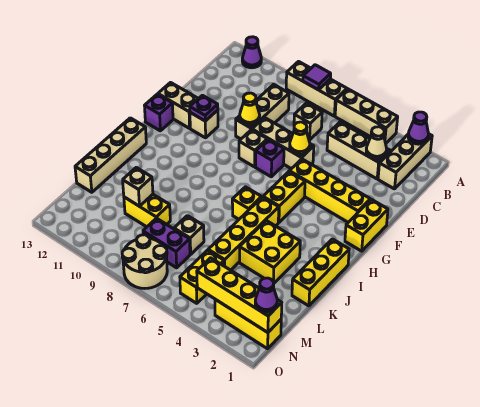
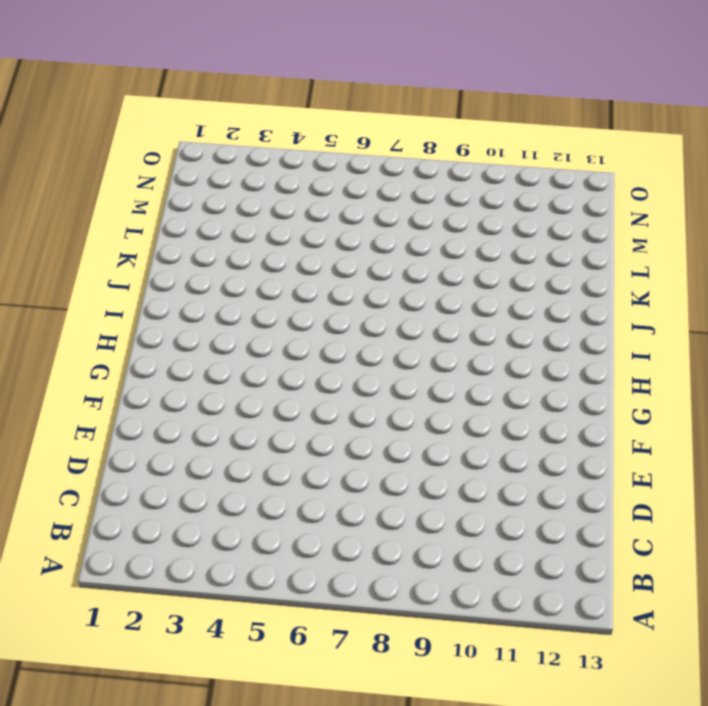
none -> tan brick A2:C2 level 1
none -> tan brick A4:A6 level 1
none -> tan brick A7:A9 level 1
none -> purple cone A12 level 1

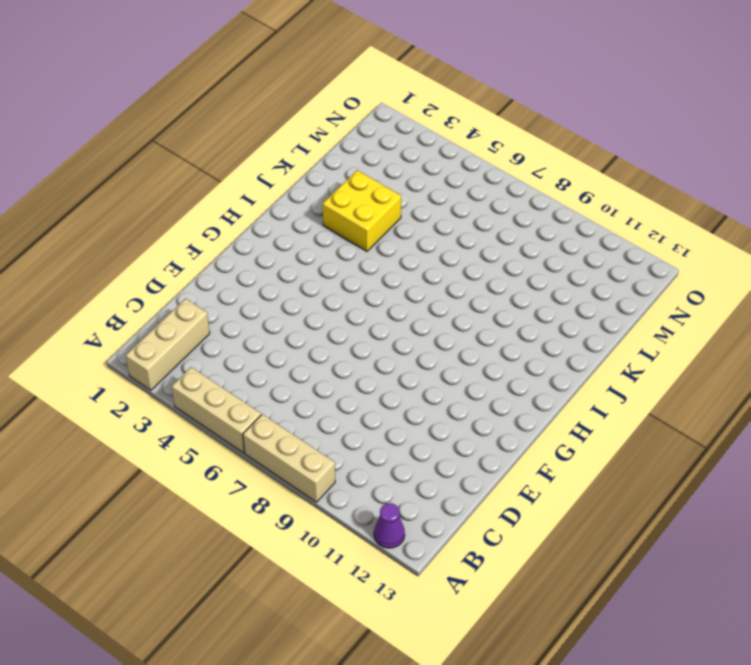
none -> tan brick C3:C5 level 1
none -> tan brick C7 level 1
none -> tan brick C9:E9 level 1
none -> tan brick E6:E8 level 1

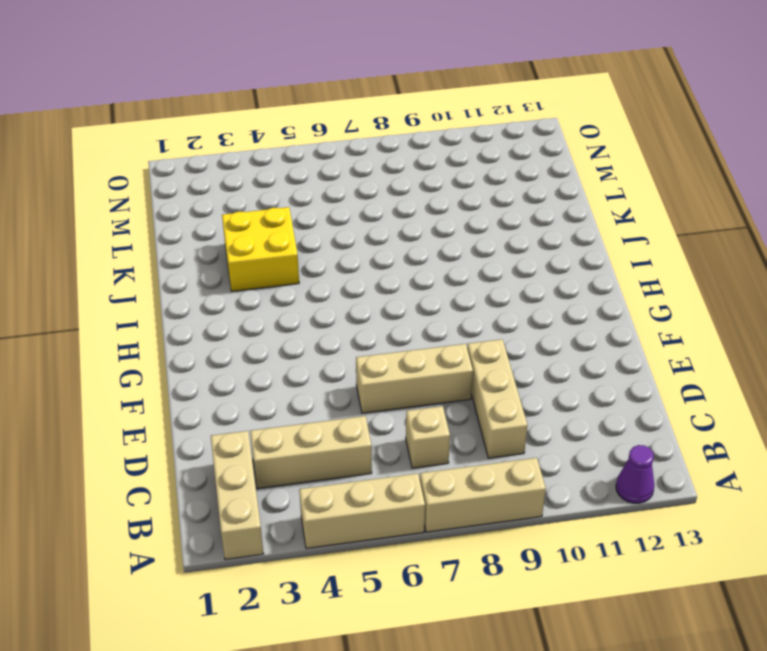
none -> yellow brick F1:G1 level 1
none -> yellow brick F2:F5 level 1
none -> purple brick F7 level 1
none -> tan brick F8 level 1

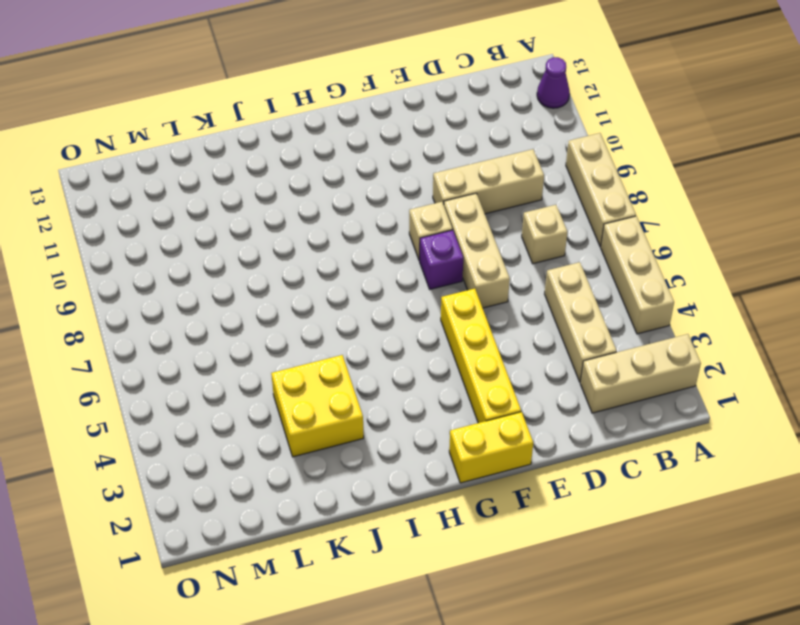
none -> tan brick F11 level 1
none -> tan brick F12:F13 level 1
none -> yellow brick G5:H5 level 1
none -> purple brick G13 level 1

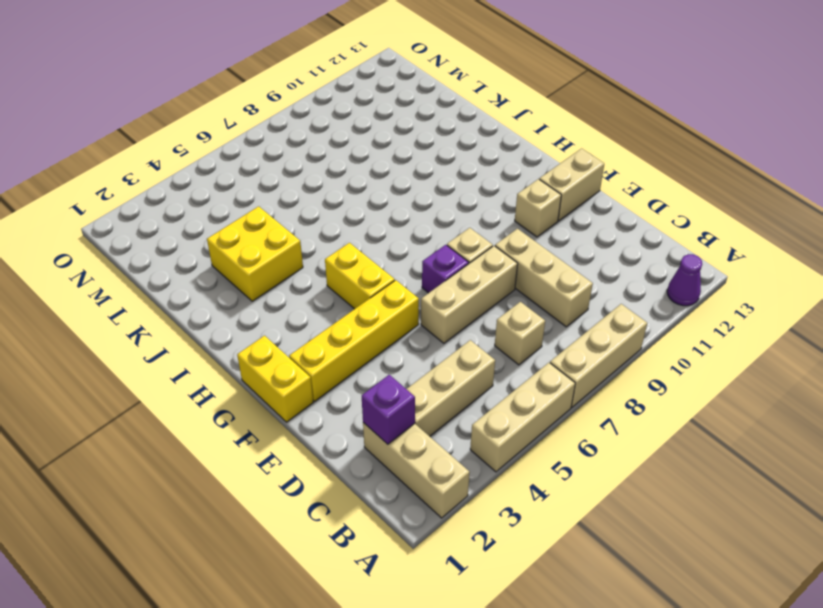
purple brick C2 level 2 -> purple brick G13 level 1
none -> yellow brick I1:K1 level 1
none -> yellow brick I5:L5 level 1
none -> yellow brick I6 level 1
none -> tan brick I13:L13 level 1

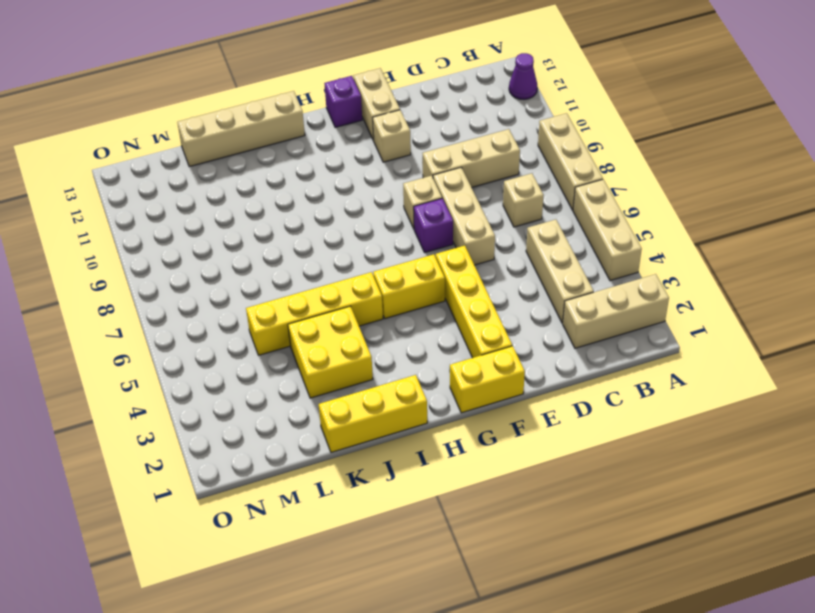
none -> yellow brick I6 level 1
none -> tan brick L7 level 1
none -> yellow brick L9:L10 level 1
none -> yellow brick M5:N5 level 1

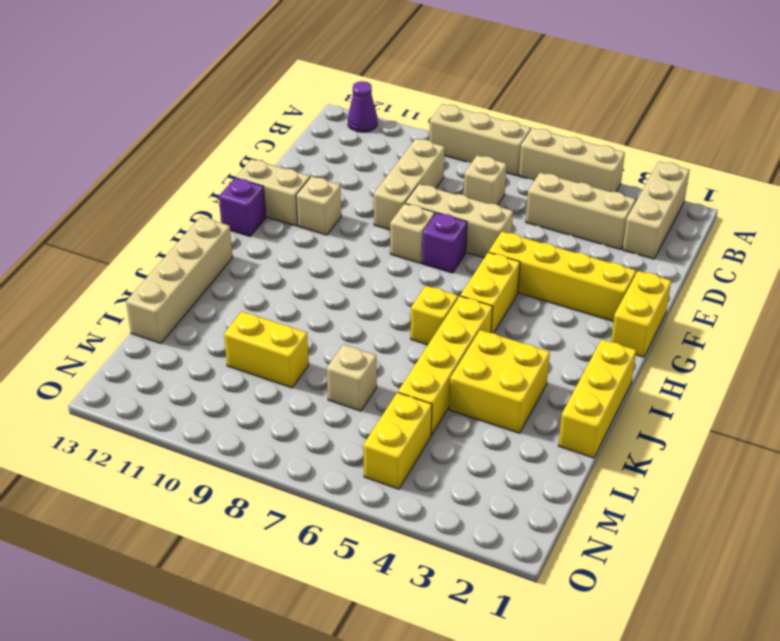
none -> purple brick M7:M8 level 1
none -> yellow brick N1:N3 level 1
none -> tan round brick N7:O8 level 1
none -> purple cone A2 level 2

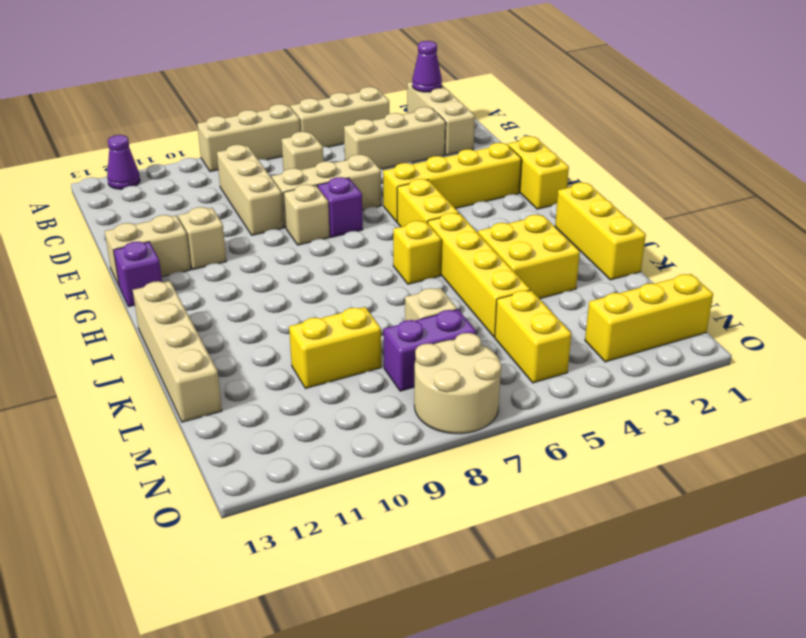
none -> purple tile A8 level 2
none -> tan cone C3 level 2
none -> yellow cone E6 level 2
none -> yellow cone E9 level 2

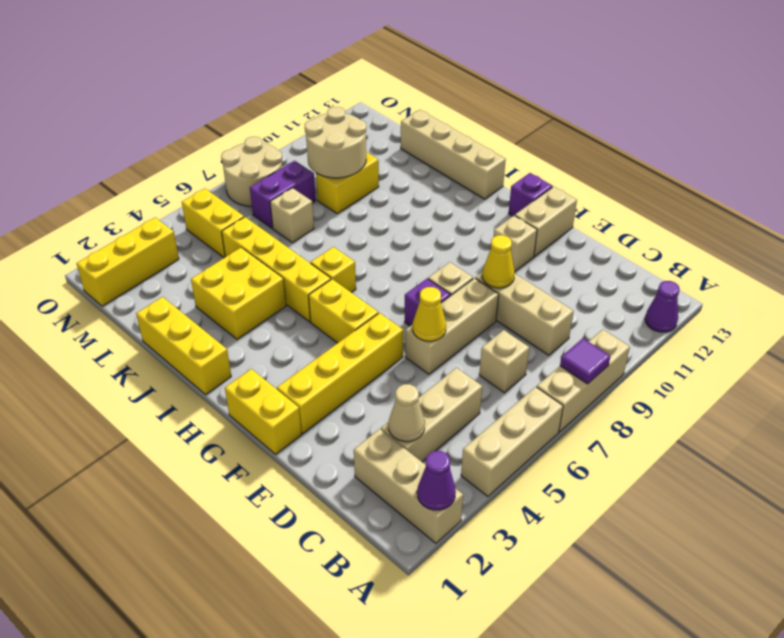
tan round brick L9:M10 level 2 -> tan brick L10 level 2
none -> purple plate F11 level 2
none -> yellow brick N1:N4 level 2
none -> purple cone N1 level 3

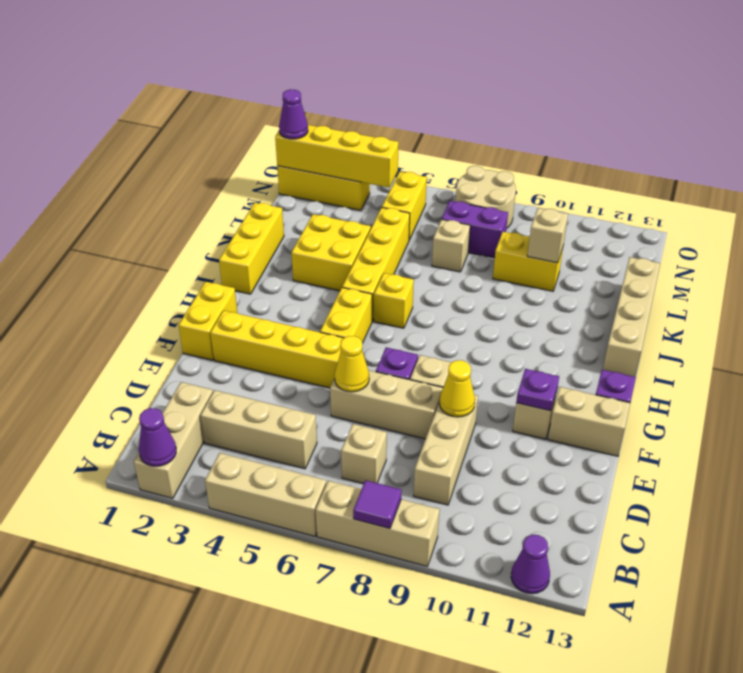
none -> tan cone C3 level 2

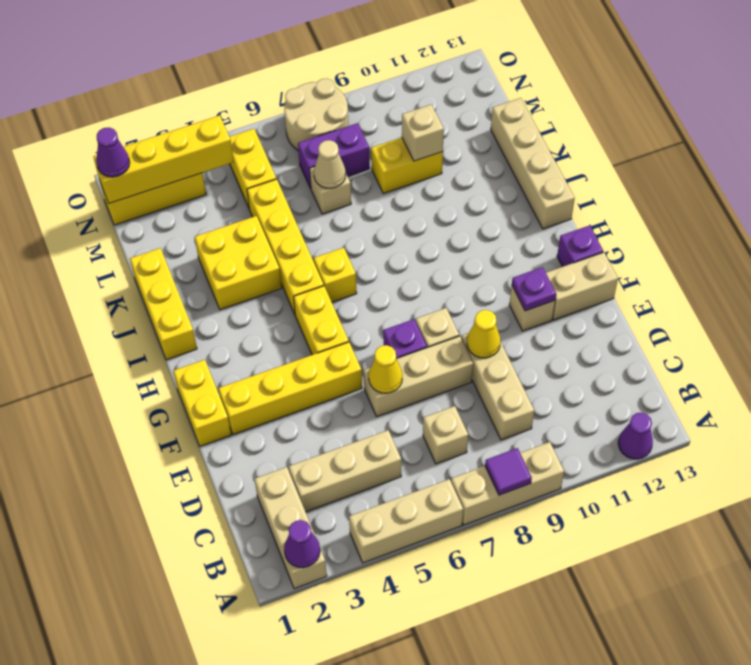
tan cone L7 level 2 -> tan cone C3 level 2

